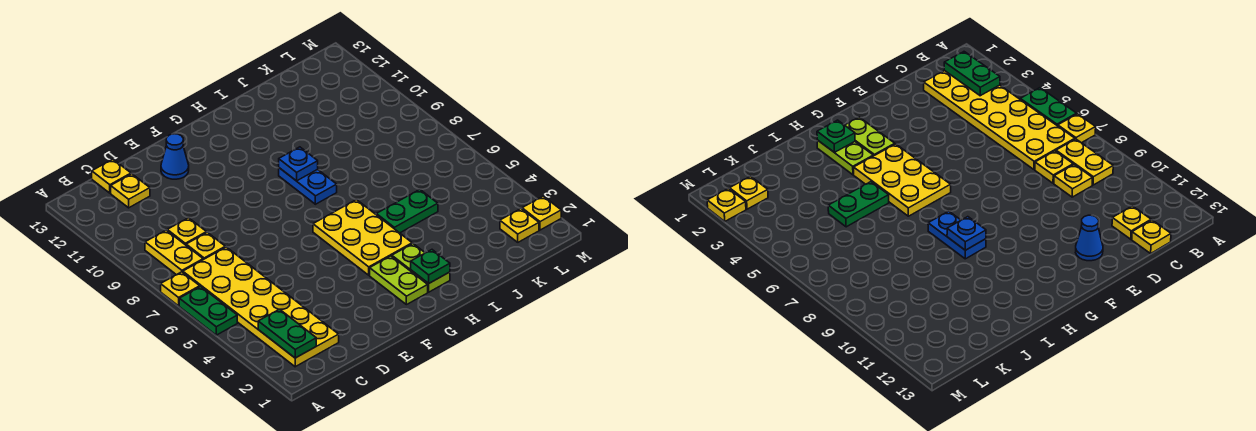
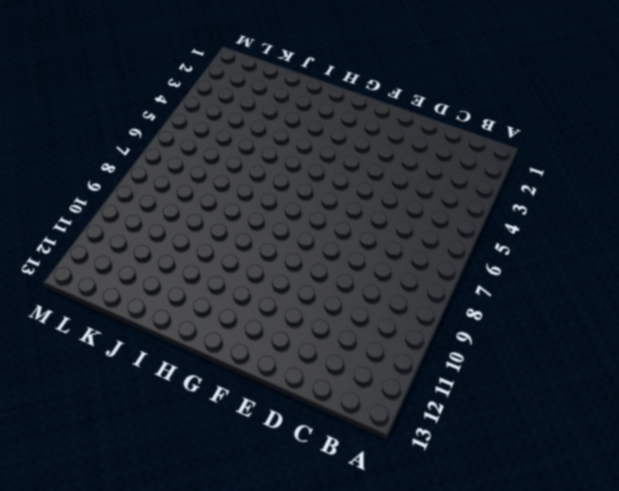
none -> green plate A5:A6 level 1
none -> yellow plate A7 level 1
none -> yellow plate B2:C7 level 1

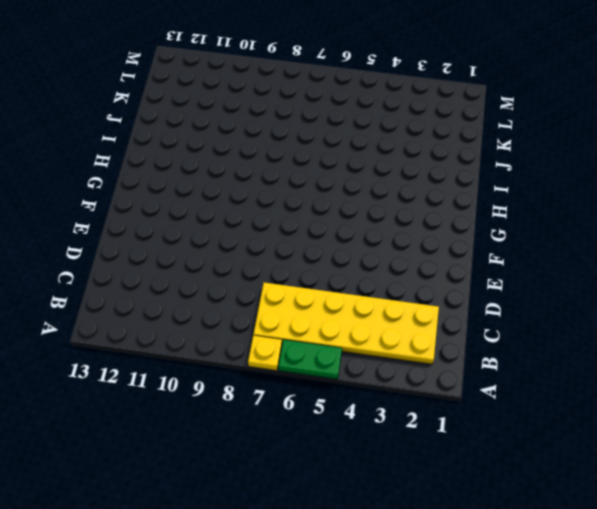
none -> yellow plate B8:B9 level 1
none -> yellow plate C8 level 1
none -> yellow plate C9 level 1

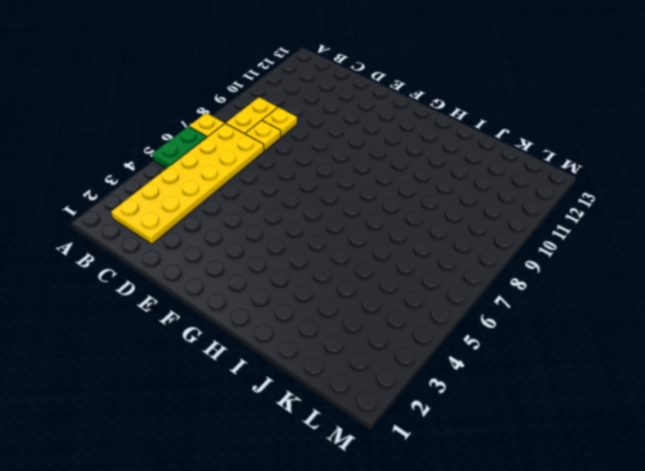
none -> yellow plate C12 level 1
none -> yellow plate C13 level 1
none -> blue cone E12 level 1

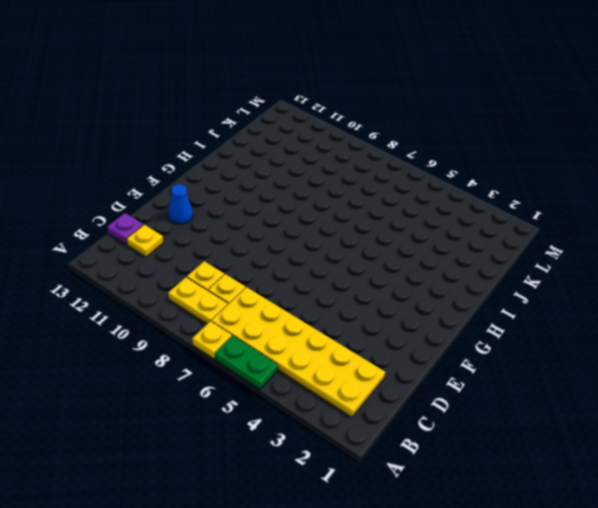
purple plate C13 level 1 -> yellow plate C13 level 1
none -> lime plate G2:G3 level 1
none -> yellow plate G4:H6 level 1
none -> lime plate H2:H3 level 1

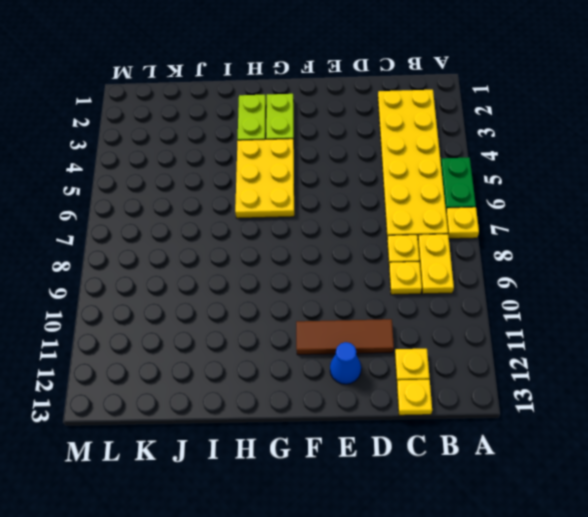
brown tile D11:F11 level 1 -> none
none -> blue plate H8:H9 level 1
none -> green plate I5:J5 level 1
none -> yellow plate L2 level 1

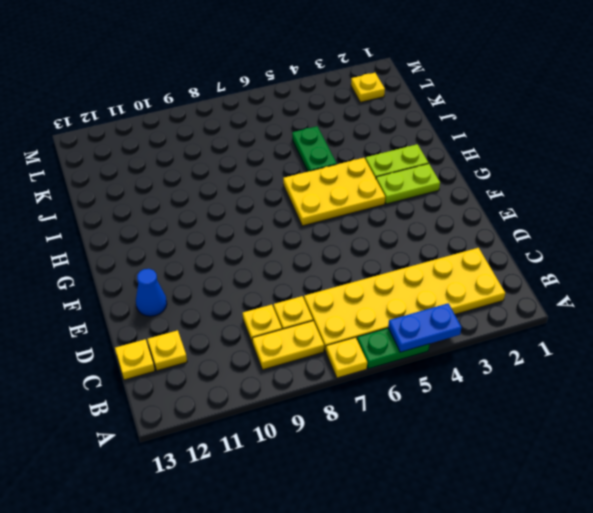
blue plate A4:A5 level 2 -> blue plate H8:H9 level 1
none -> yellow plate M2 level 1
none -> green plate B2:B3 level 2
none -> green plate H2 level 2

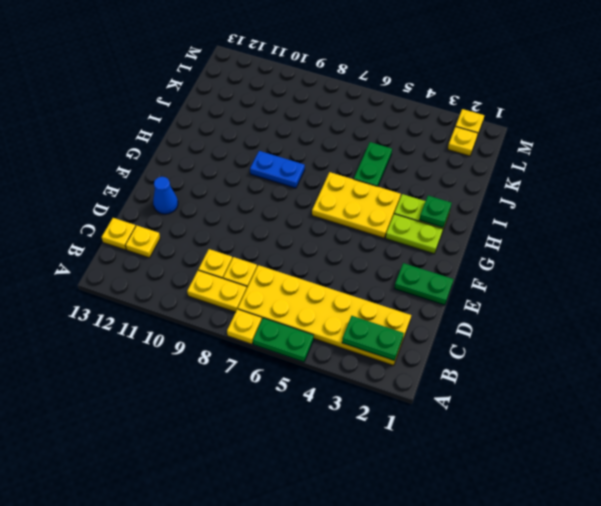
green plate E1:E2 level 1 -> none
none -> blue plate H9 level 2

